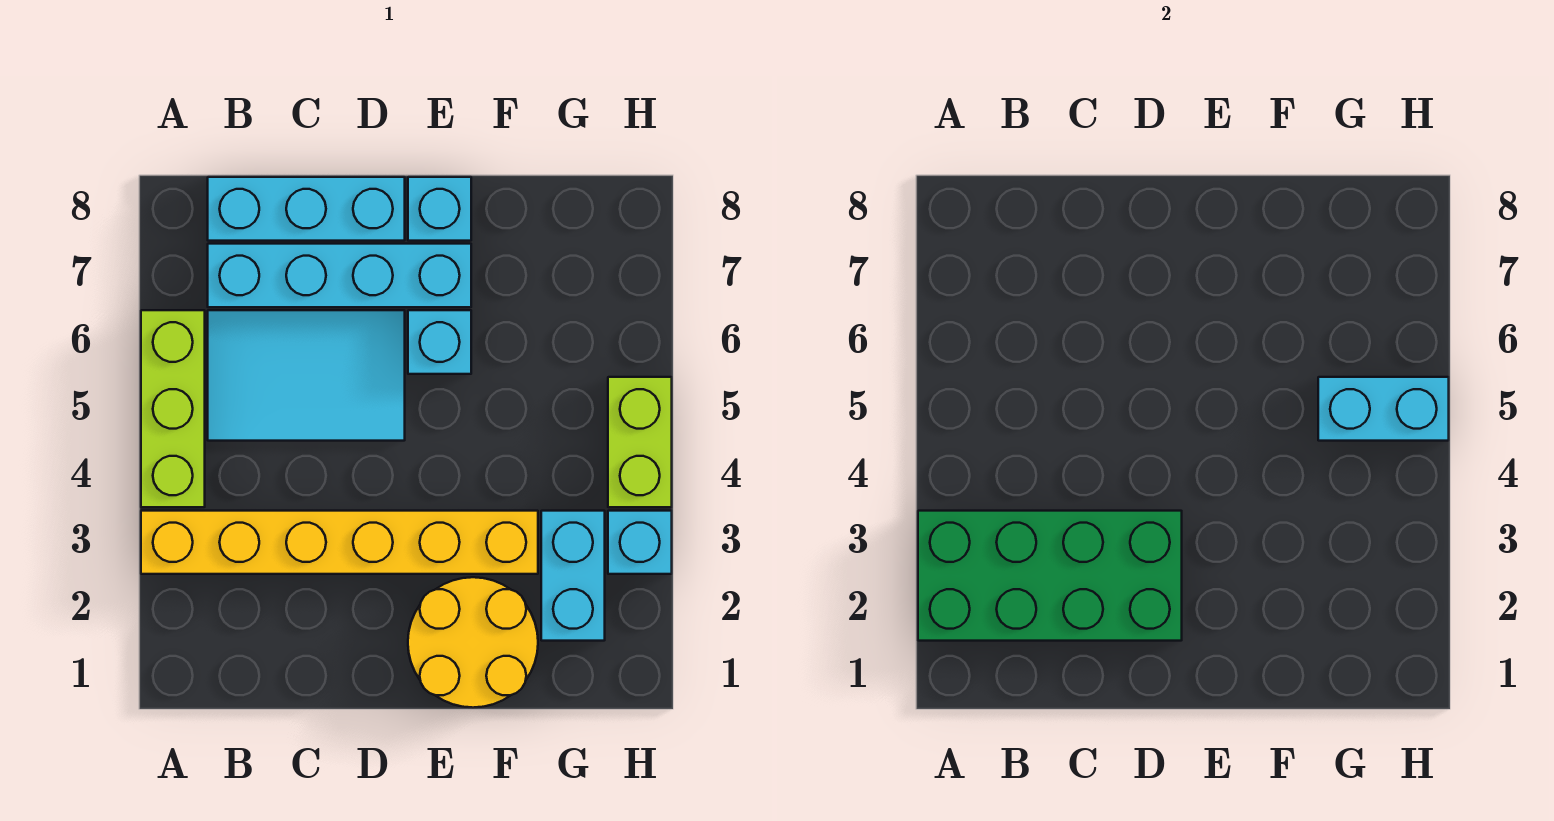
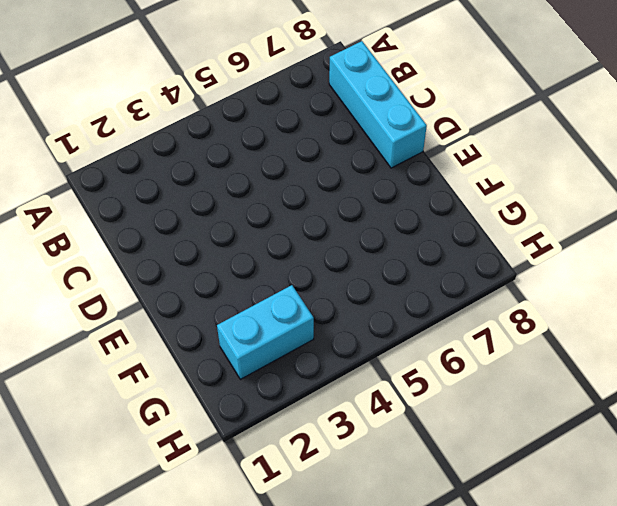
none -> yellow brick A3:F3 level 1
none -> lime brick A4:A6 level 1
none -> cyan tile B5:D6 level 1

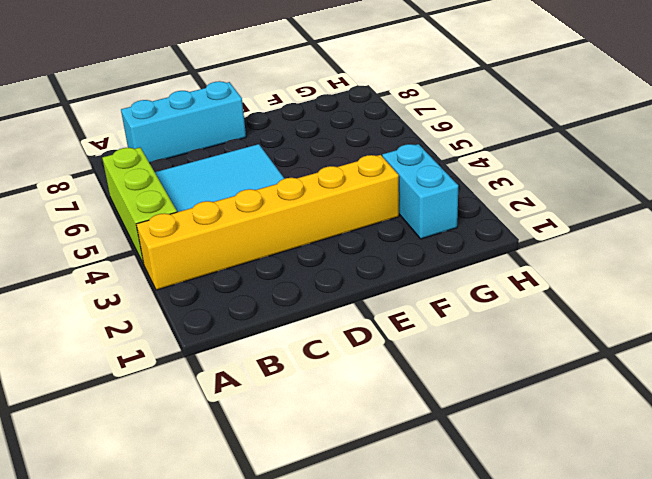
none -> cyan brick B7:E7 level 1
none -> yellow round brick E1:F2 level 1
none -> cyan brick E6 level 1

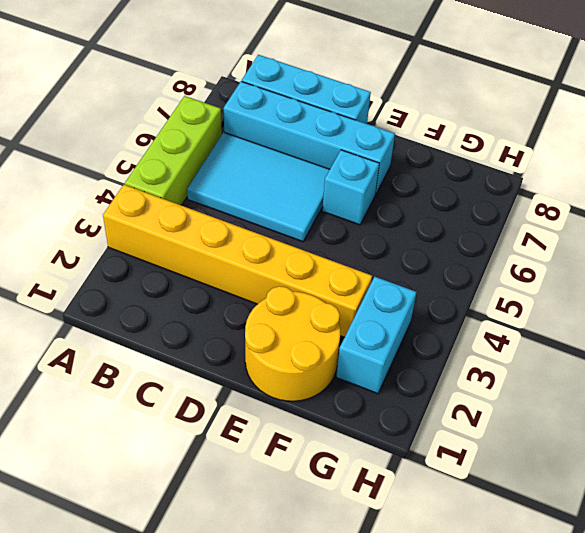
none -> cyan brick E8 level 1
none -> cyan brick H3 level 1
none -> lime brick H4:H5 level 1

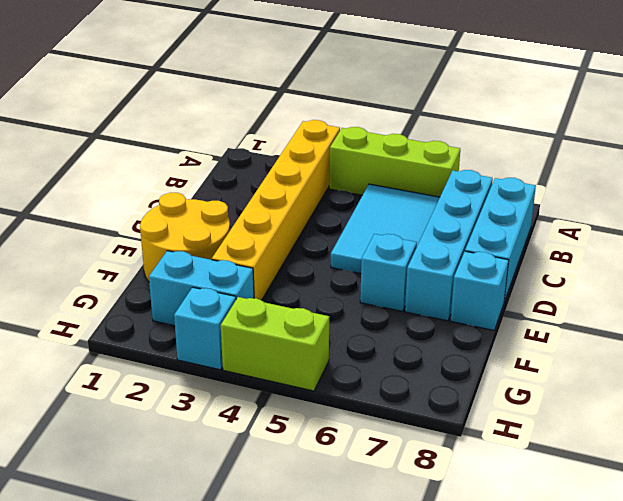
none -> green brick A2:D3 level 2
none -> cyan brick G5:H5 level 2

